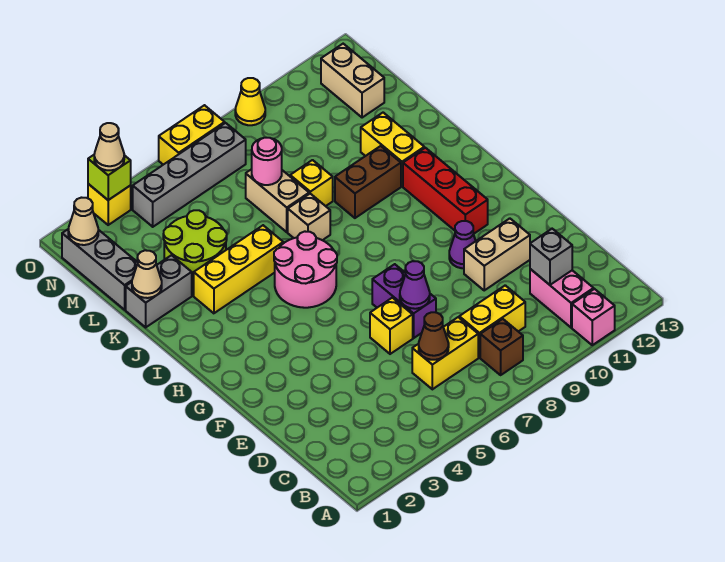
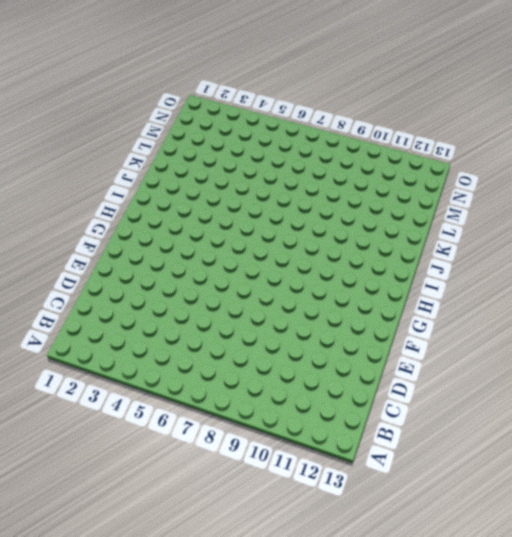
none -> pink brick A11 level 1
none -> brown brick B8 level 1
none -> pink brick B11:C11 level 1
none -> yellow brick C6:C7 level 1

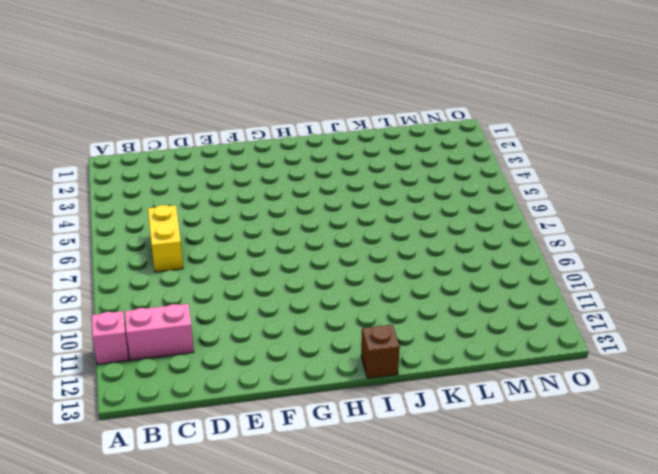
brown brick I13 level 1 -> brown brick B8 level 1
none -> yellow brick C8:C9 level 1
none -> yellow brick E6 level 1
none -> purple brick E7:F7 level 1
none -> tan brick E10:E11 level 1

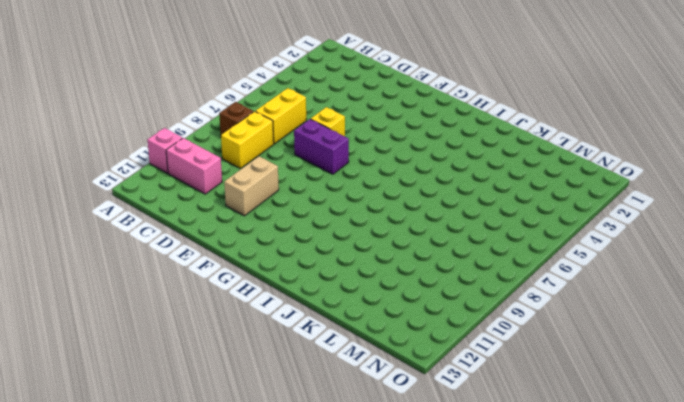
none -> purple cone F10 level 1
none -> red brick G11:I11 level 1
none -> pink round brick H5:I6 level 1
none -> yellow brick J3:J5 level 1

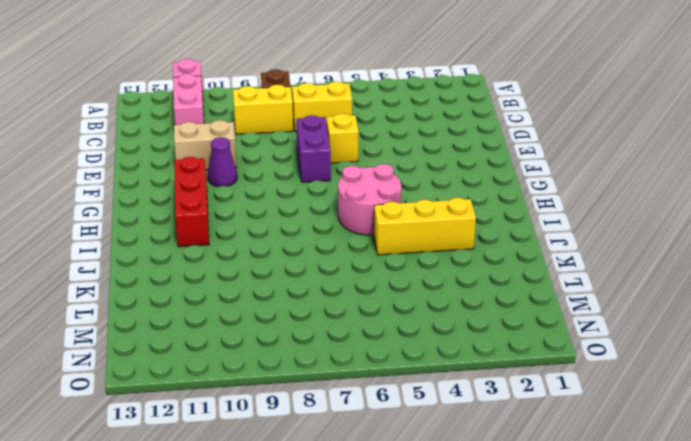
none -> tan brick J7 level 1
none -> brown brick J9:J10 level 1
none -> yellow brick J11:K11 level 1
none -> grey brick K1:K2 level 1

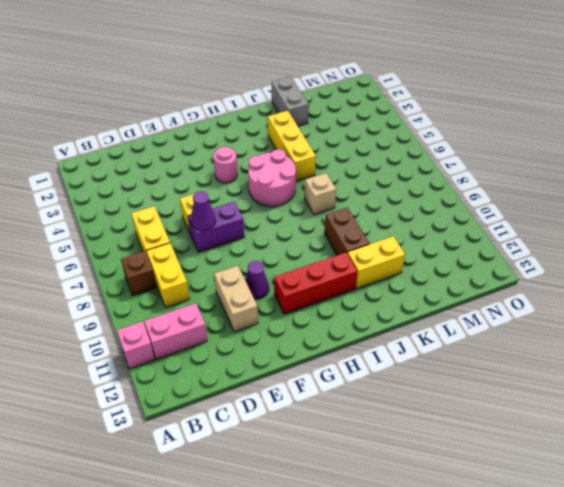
pink round brick G4 level 1 -> pink round brick L7 level 2
none -> lime round brick K3:L4 level 1
none -> tan brick K7:L7 level 1
none -> yellow brick K8 level 1
none -> grey brick L1:N1 level 1

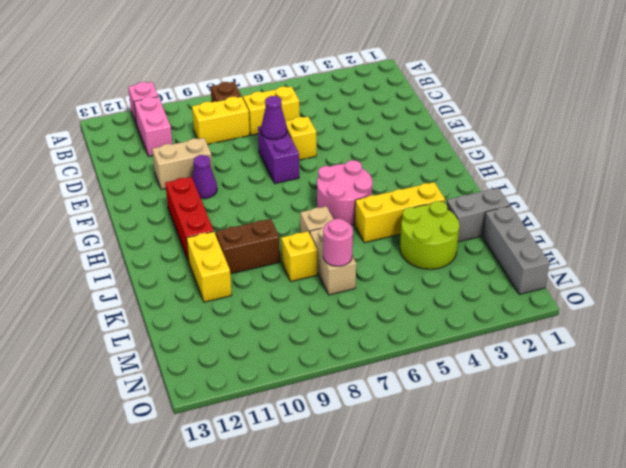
none -> tan brick M12:N12 level 1
none -> grey brick N4:N7 level 1
none -> yellow brick O3 level 1
none -> yellow brick O6:O7 level 1

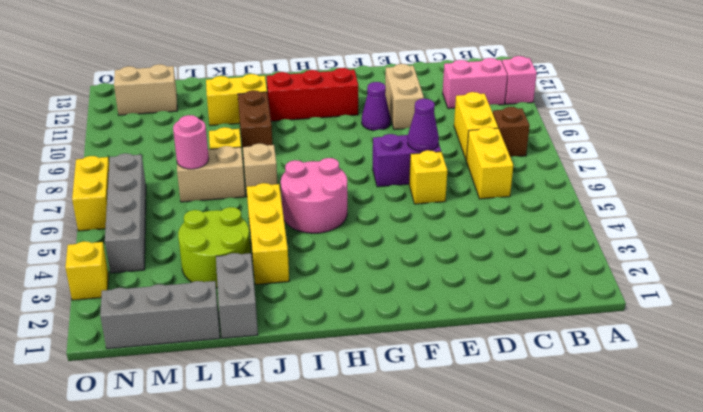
none -> yellow cone O9 level 1
none -> brown cone C6 level 2
none -> grey brick C11 level 2
none -> tan cone K1 level 2

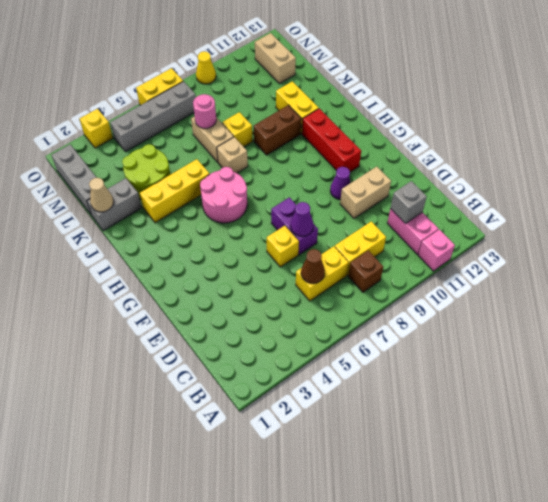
none -> tan cone N1 level 2
none -> lime brick O3 level 2
none -> tan cone O3 level 3

